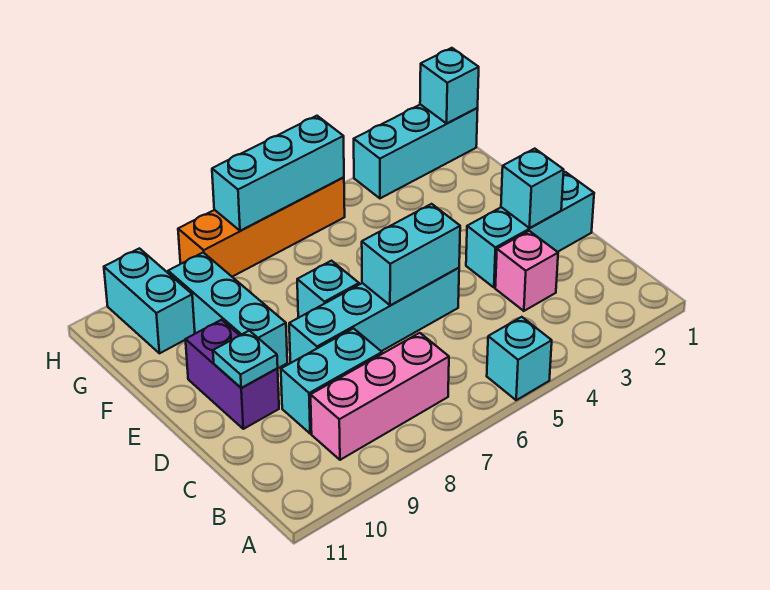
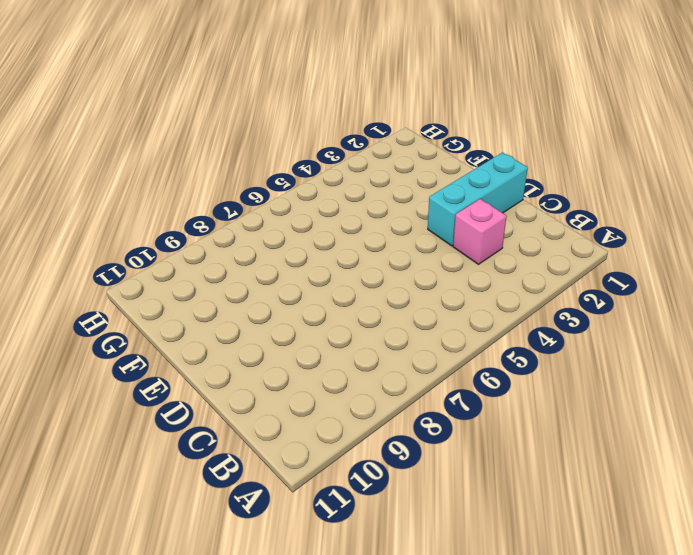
none -> cyan brick A5 level 1
none -> pink brick B7:B9 level 1
none -> cyan brick C8:C9 level 1

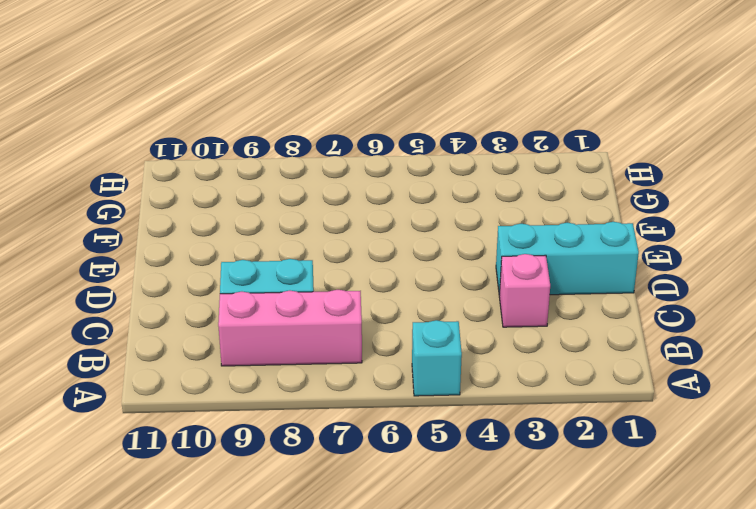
none -> cyan brick D5:D8 level 1
none -> purple brick D10:E10 level 1
none -> cyan brick E7 level 1

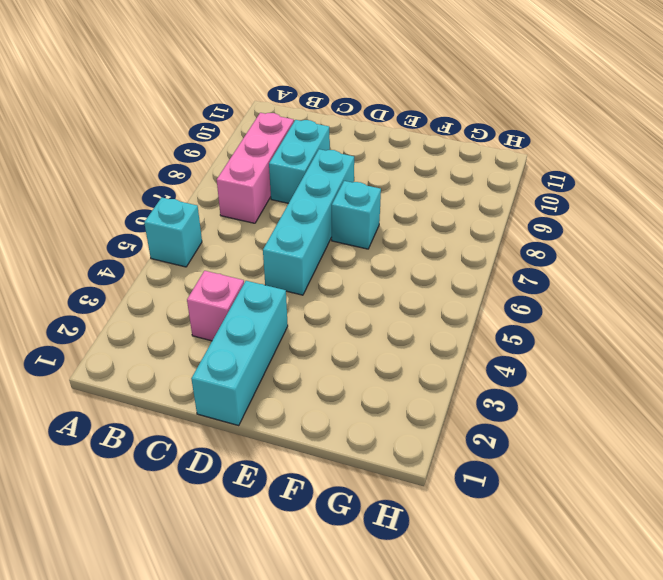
none -> purple brick D10:E10 level 1
none -> cyan brick E9:G9 level 1
none -> cyan brick G10:H10 level 1

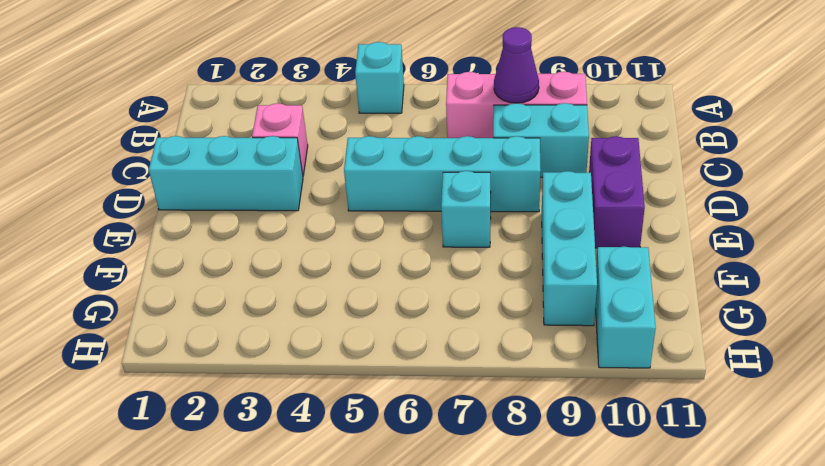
purple cone B8 level 2 -> none
none -> cyan brick H1:H3 level 1
none -> orange brick H5:H8 level 1
none -> cyan brick D2 level 2

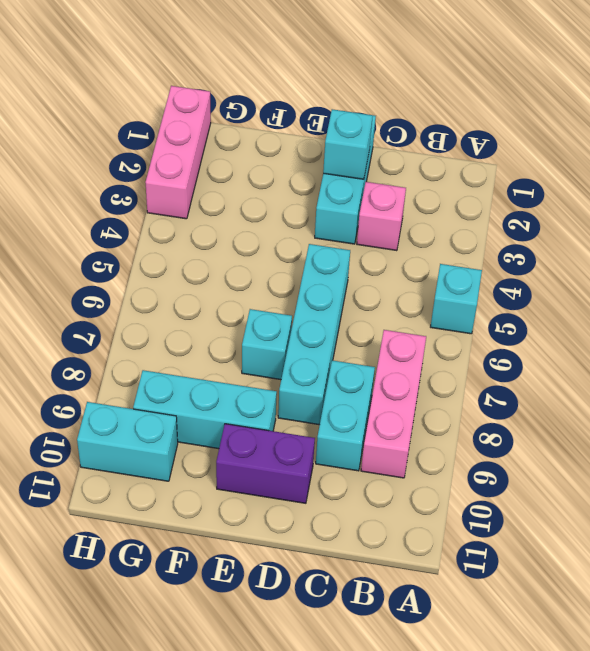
pink brick H1:H3 level 1 -> cyan brick H1:H3 level 1
none -> orange brick H5:H8 level 1
none -> cyan brick D5:D6 level 2
none -> cyan plate D10 level 2

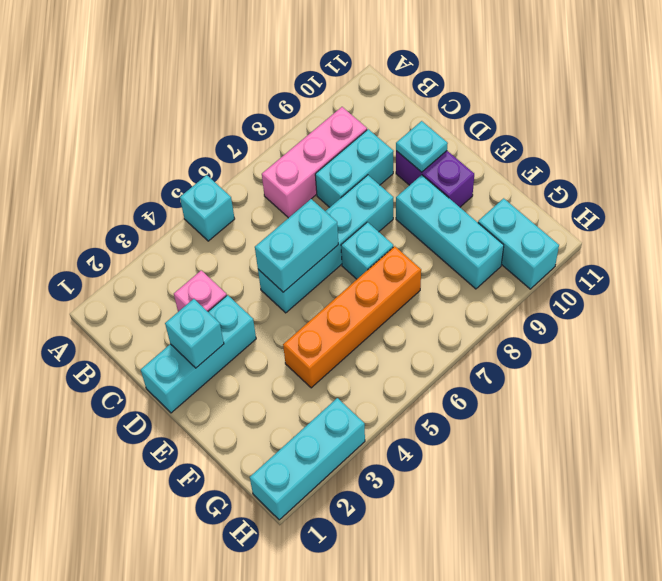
orange brick F4:F7 level 1 -> orange brick H5:H8 level 1
none -> cyan brick H1 level 2
none -> cyan brick H5:H7 level 2

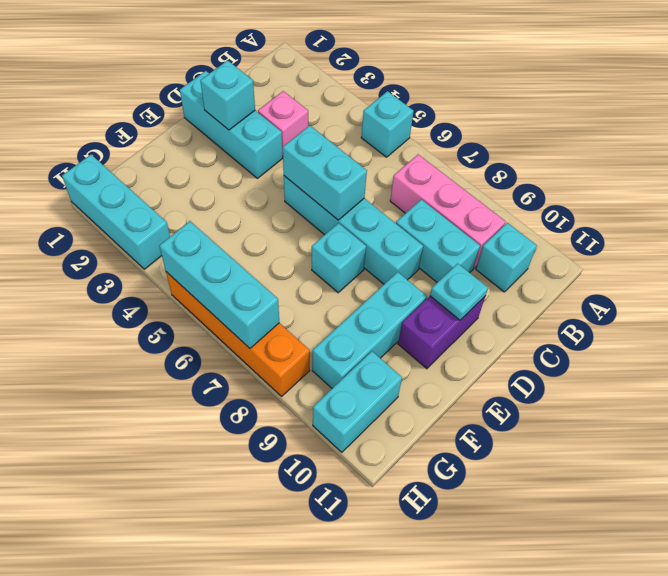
cyan brick B10 level 1 -> cyan brick H1 level 2

